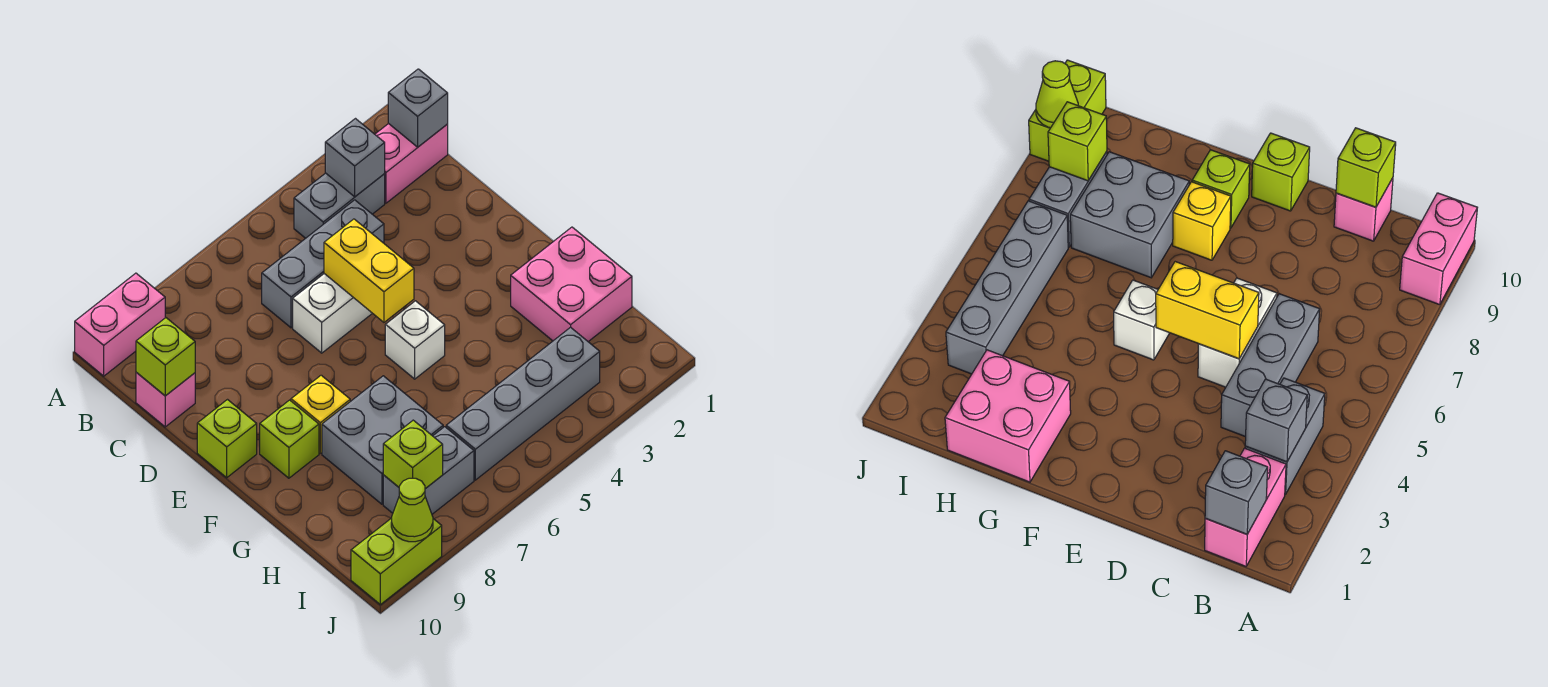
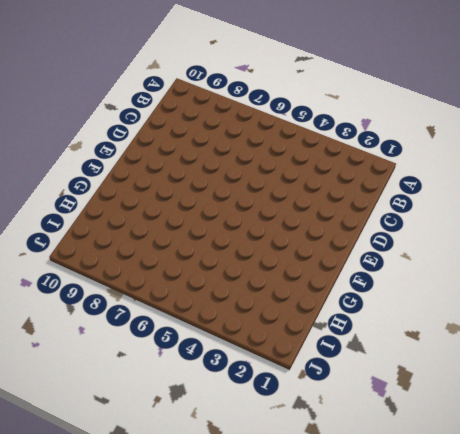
none -> pink brick A9:A10 level 1
none -> pink brick B1:B2 level 1
none -> grey brick B3:B4 level 1

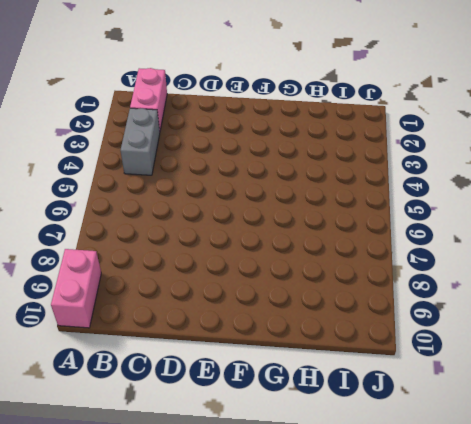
none -> grey brick C4:C6 level 1
none -> pink brick C10 level 1
none -> white brick D5:D6 level 1

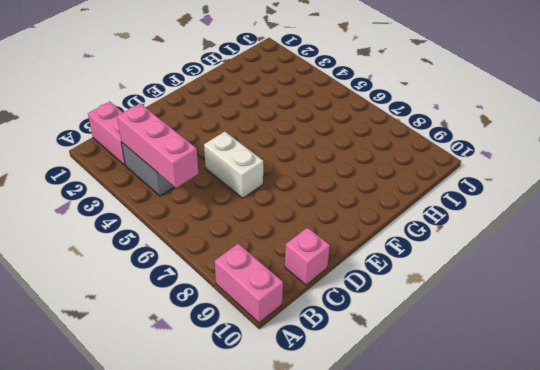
pink brick B3:B5 level 2 -> grey brick B3 level 2
none -> grey brick C4:C6 level 1
none -> lime brick E10 level 1
none -> white brick F5 level 1

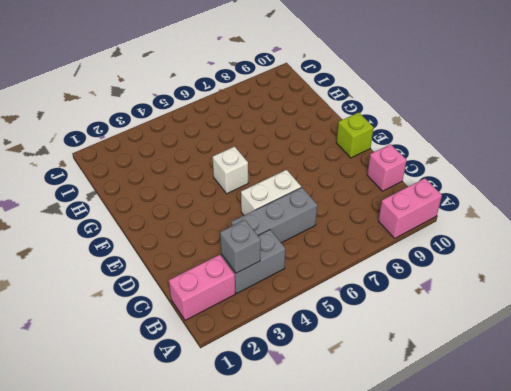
none -> yellow brick F8 level 1
none -> lime brick F9 level 1
none -> pink brick G1:H2 level 1

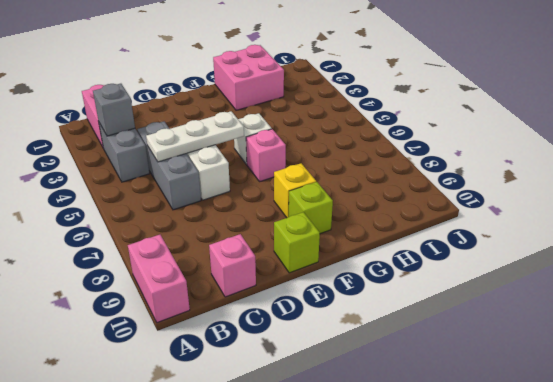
white plate C5:E5 level 2 -> yellow brick D5:E5 level 2
pink brick F6 level 1 -> none
none -> grey brick G7:H8 level 1
none -> grey brick I3:I6 level 1
none -> grey brick I7:I8 level 1

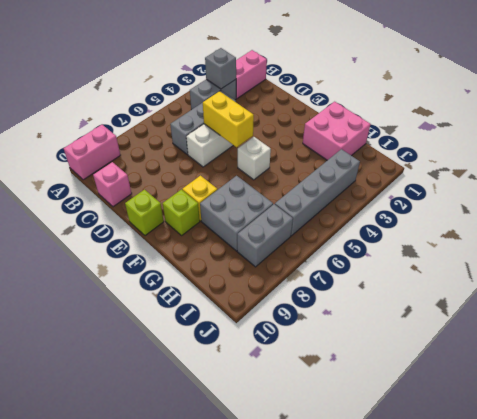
none -> lime brick J9:J10 level 1
none -> grey brick B1 level 2
none -> lime brick C10 level 2

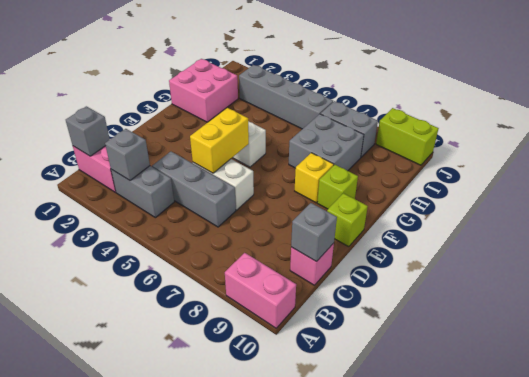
grey brick C10 level 2 -> lime brick C10 level 2
none -> lime brick I8 level 2
none -> lime cone J9 level 2

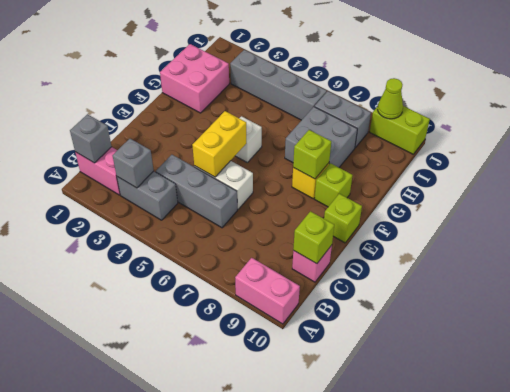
lime brick F8 level 2 -> lime brick I8 level 2

